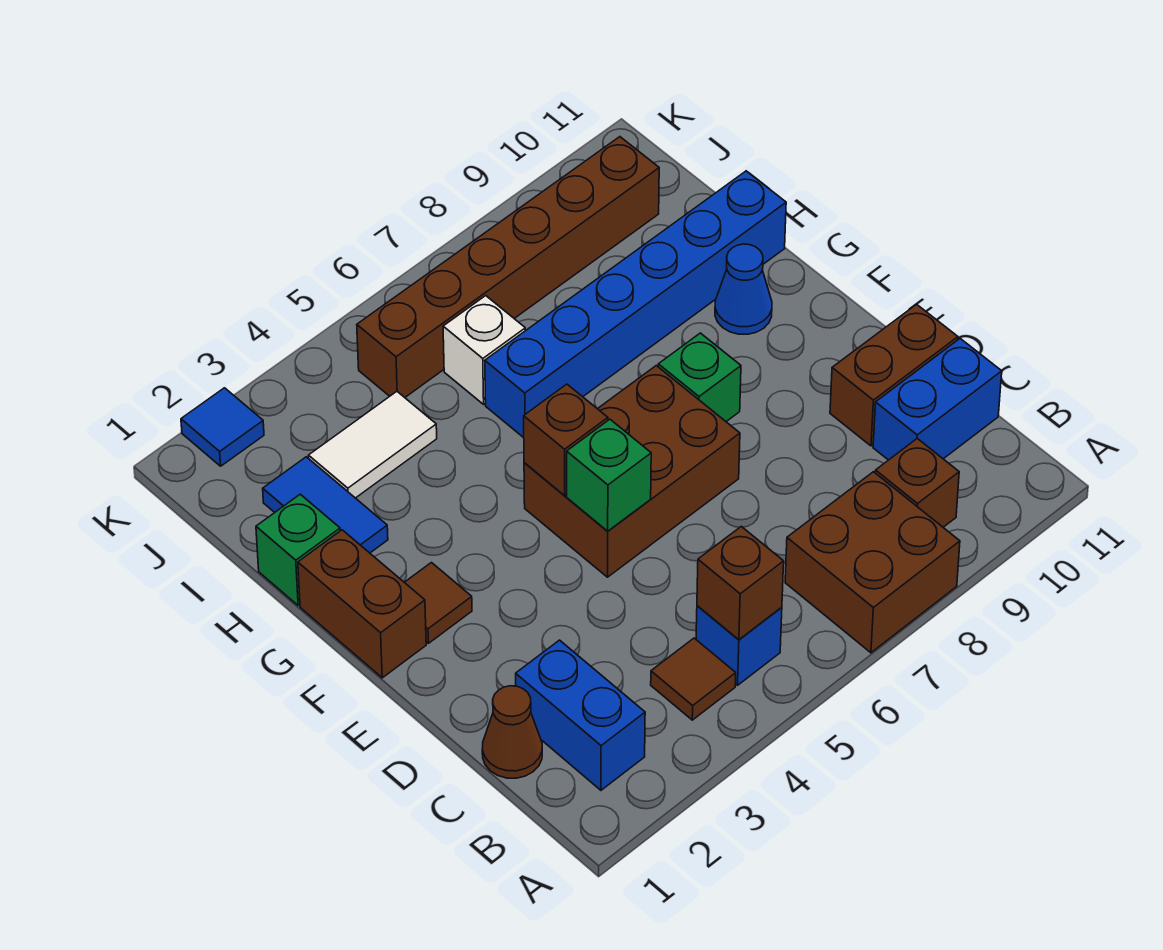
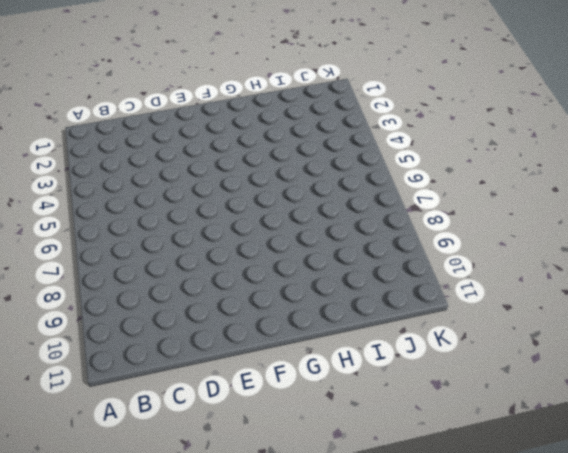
none -> brown brick A7:B8 level 1
none -> blue brick B2:C2 level 1
none -> brown tile B4 level 1

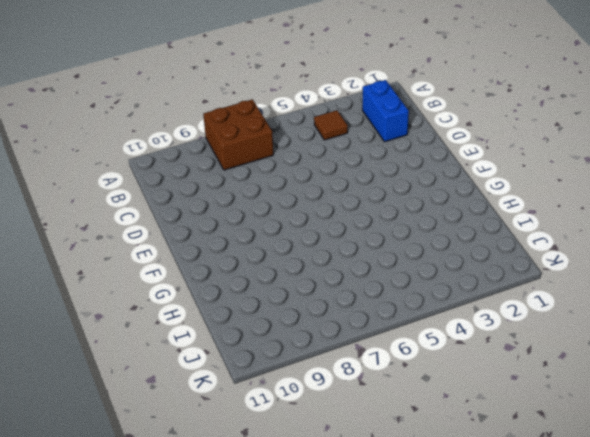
none -> blue brick B5 level 1
none -> brown brick B9 level 1
none -> brown cone C1 level 1

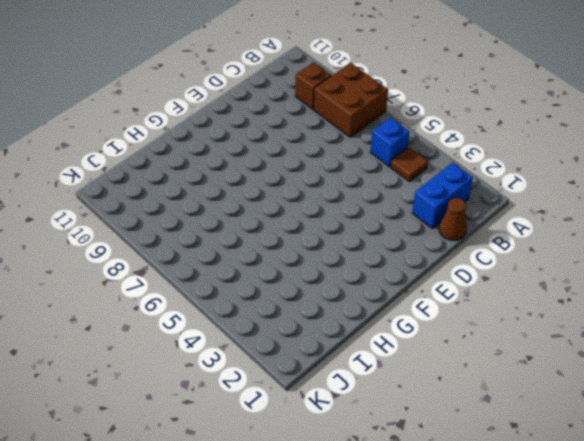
none -> blue brick C10:C11 level 1
none -> brown brick D10:D11 level 1
none -> brown brick E5:F7 level 1

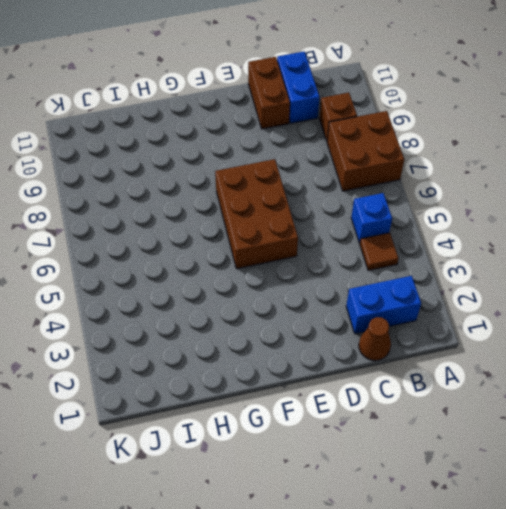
none -> brown brick F1:G1 level 1
none -> brown tile F2 level 1
none -> green brick F8 level 1

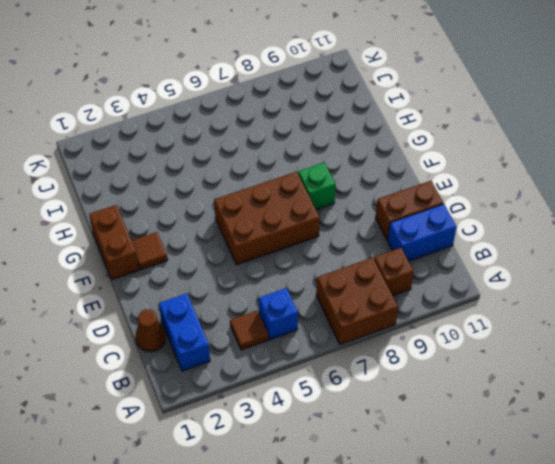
none -> blue cone G10 level 1
none -> green brick H1 level 1
none -> blue tile H2:I2 level 1

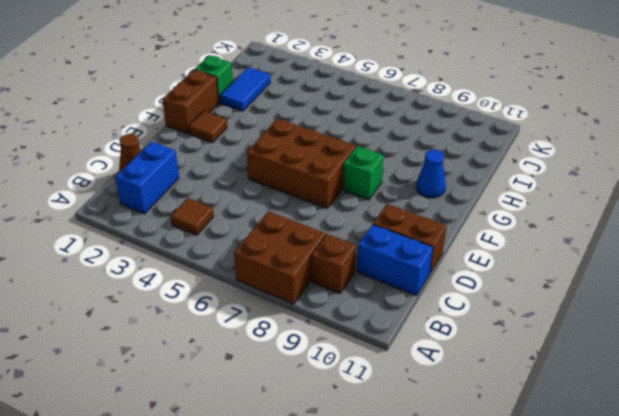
none -> blue brick B5 level 1
none -> blue brick H6:H11 level 1
none -> white tile I3:I4 level 1

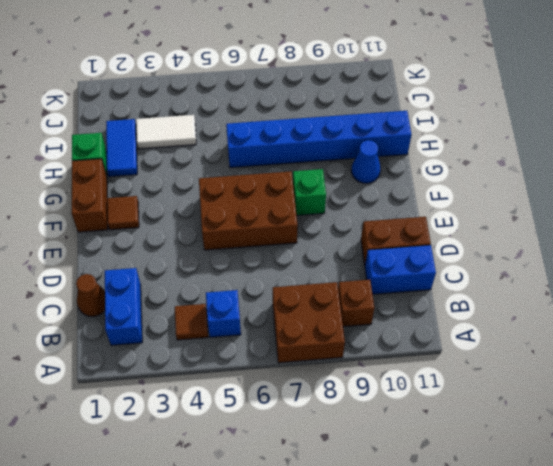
none -> white brick I6 level 1
none -> brown brick J5:J10 level 1
none -> blue tile K2 level 1

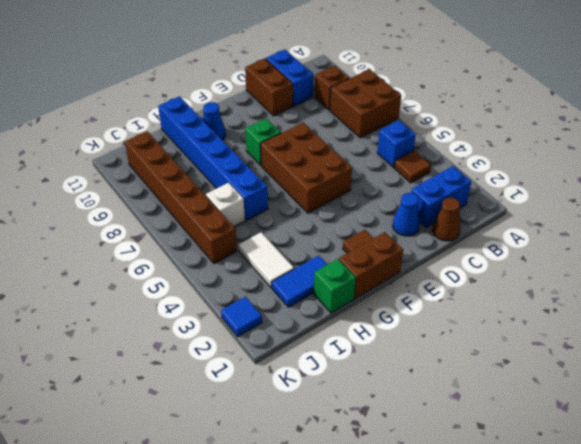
blue cone D2 level 1 -> none
none -> brown brick B5 level 2
none -> green brick E5 level 2
none -> brown brick F5 level 2

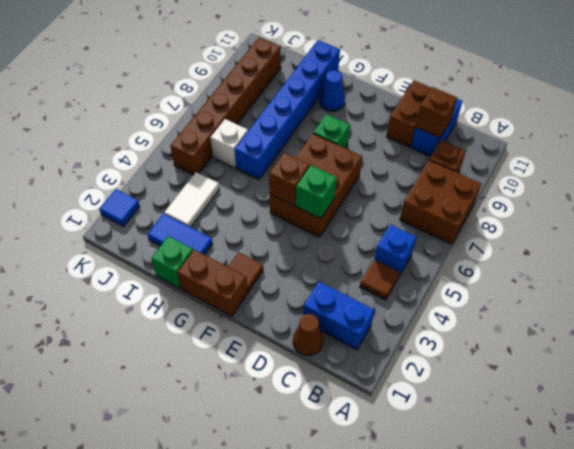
brown brick C10 level 2 -> brown brick B5 level 2

